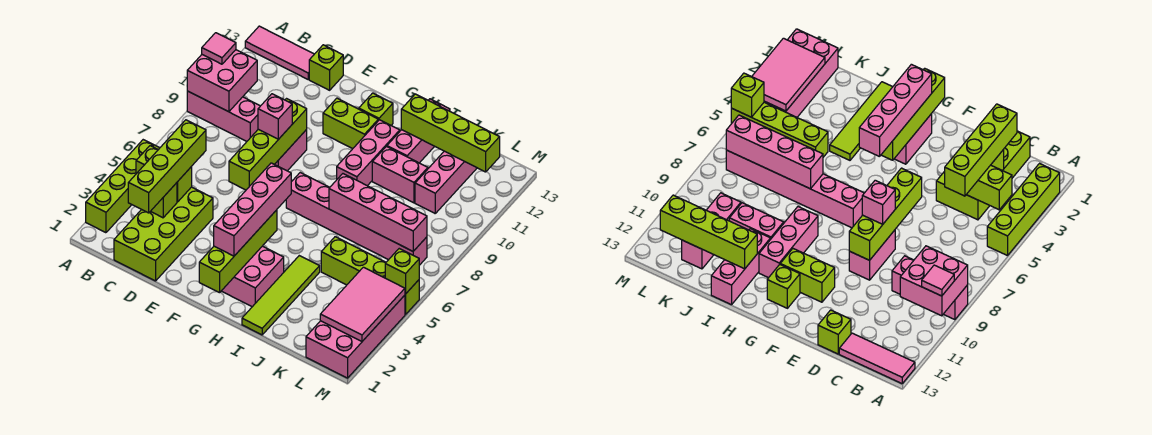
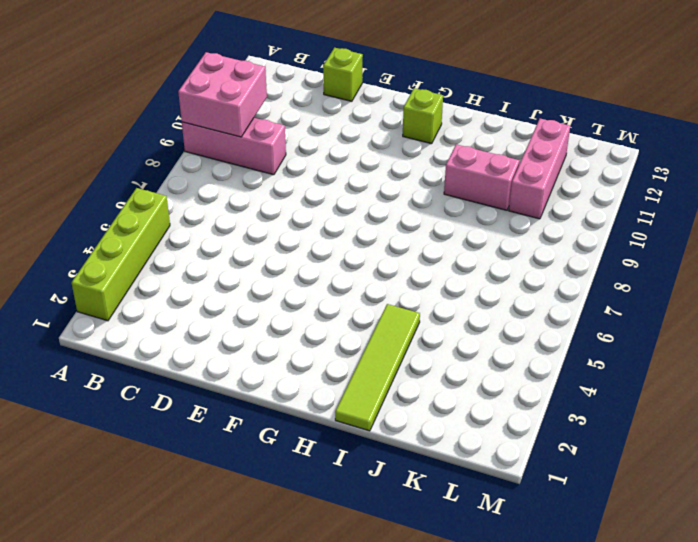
none -> pink tile A13:C13 level 1
none -> lime brick C1:D4 level 1
none -> pink brick E8:E9 level 1
none -> lime brick F11:G11 level 1

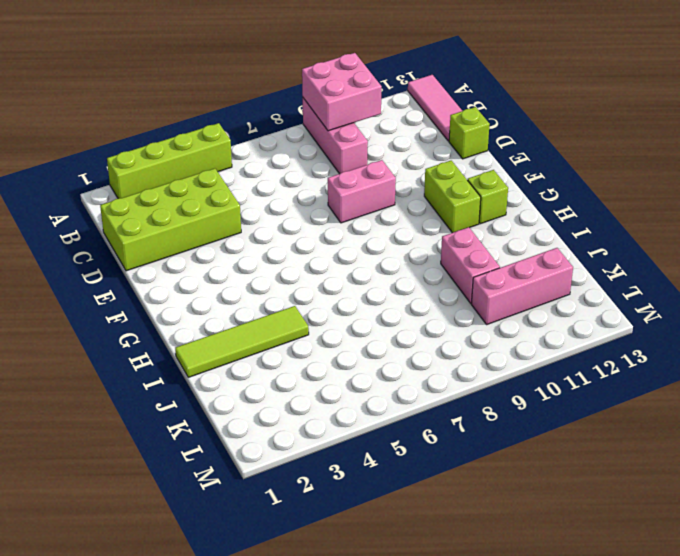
none -> pink brick G2:H3 level 1
none -> pink brick G7:L7 level 1
none -> pink brick H9:H11 level 1
none -> pink brick I11:I13 level 1

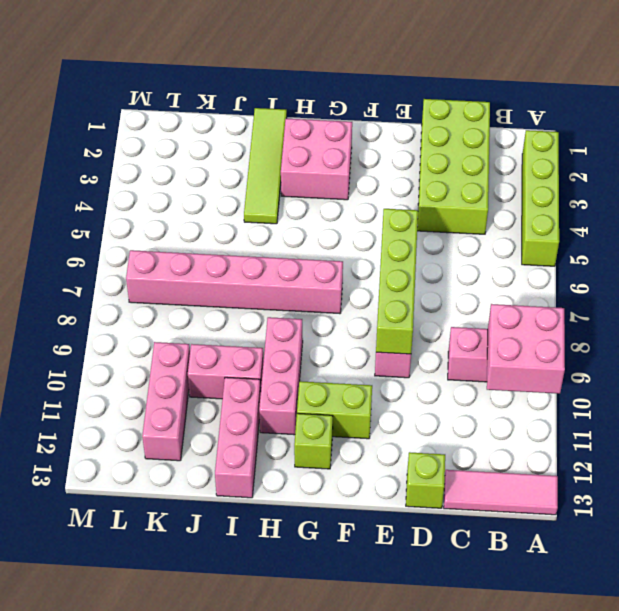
none -> lime brick J5:M5 level 1
none -> pink brick L1:M4 level 1
none -> lime brick B4:C4 level 2
none -> lime brick C3 level 2

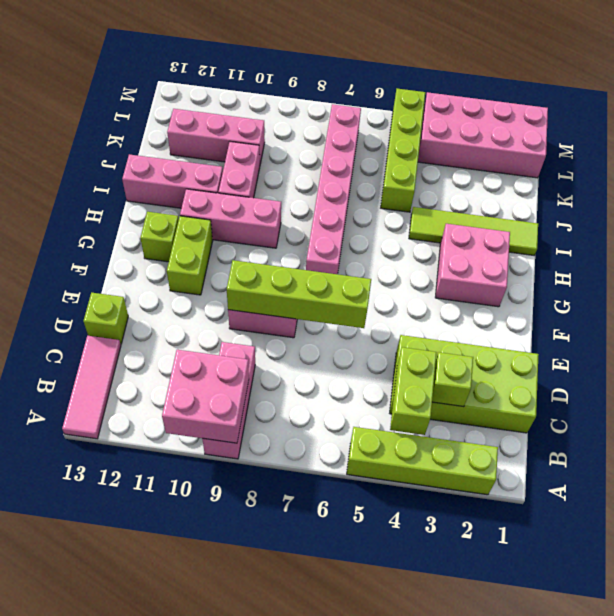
none -> lime brick G1:G4 level 2
none -> pink brick I7:L7 level 2
none -> lime brick I12:L12 level 2
none -> pink tile L2:M4 level 2

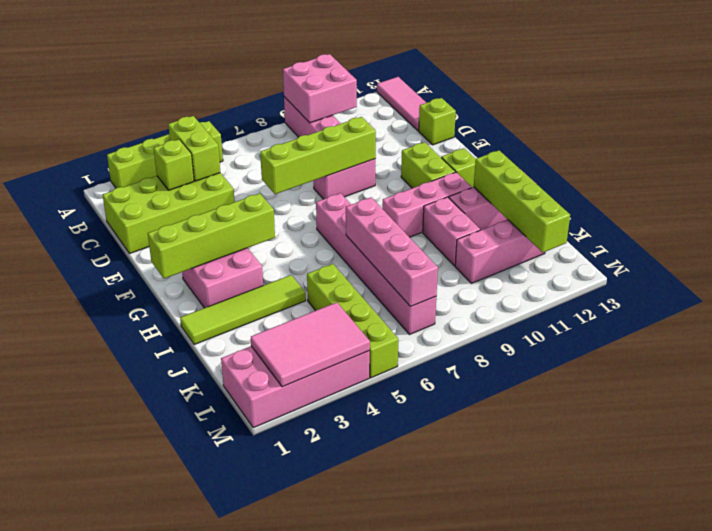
none -> lime brick M5 level 2
none -> pink tile A10 level 3
none -> lime brick C2:C5 level 3
none -> pink brick E8 level 3

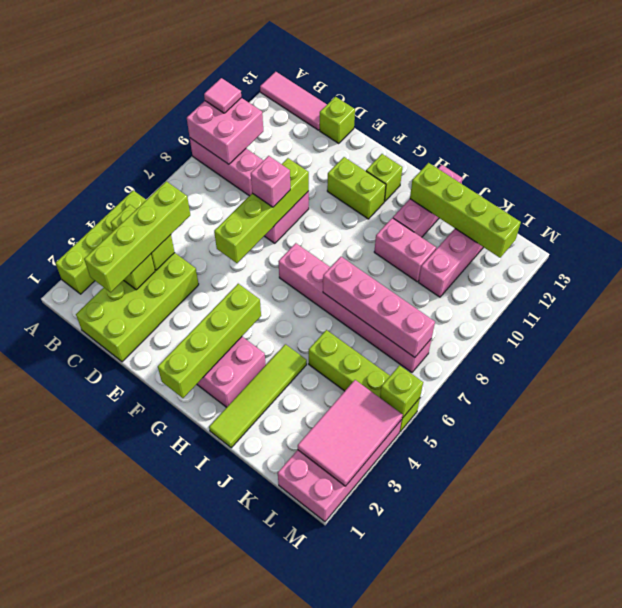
none -> pink brick H9:H11 level 1
none -> pink brick G2:G5 level 3

